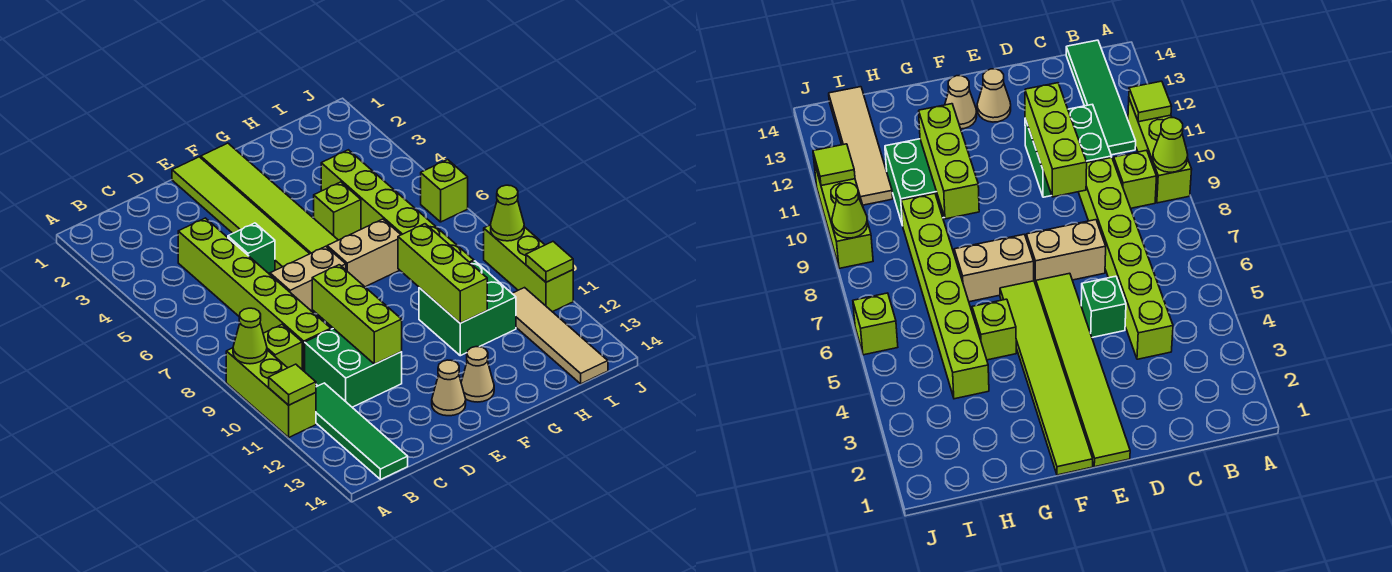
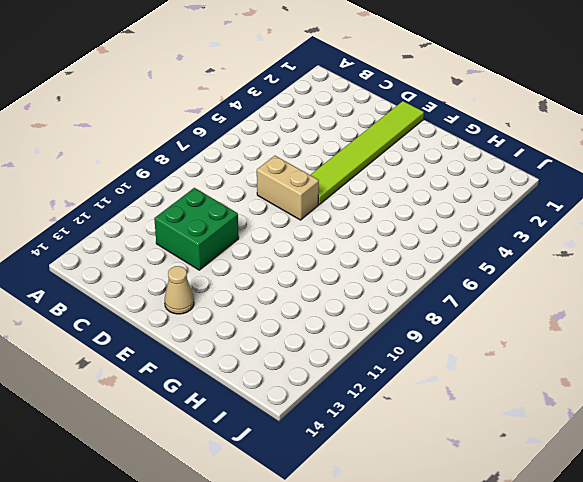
none -> lime brick A9:A11 level 1
none -> lime brick B9 level 1
none -> green tile B11:B14 level 1

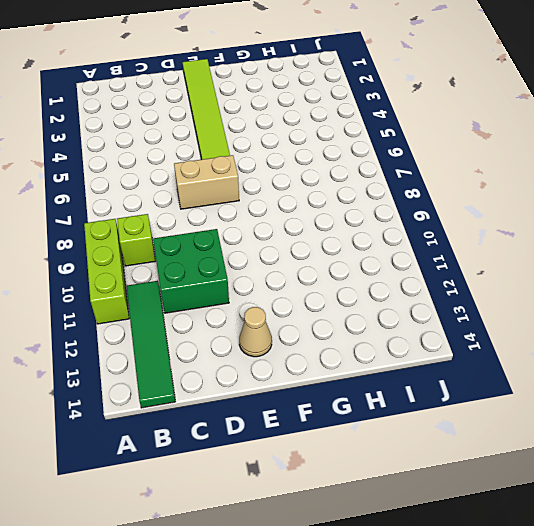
none -> lime brick C4:C9 level 1
none -> green brick D5 level 1
none -> lime tile F1:F6 level 1

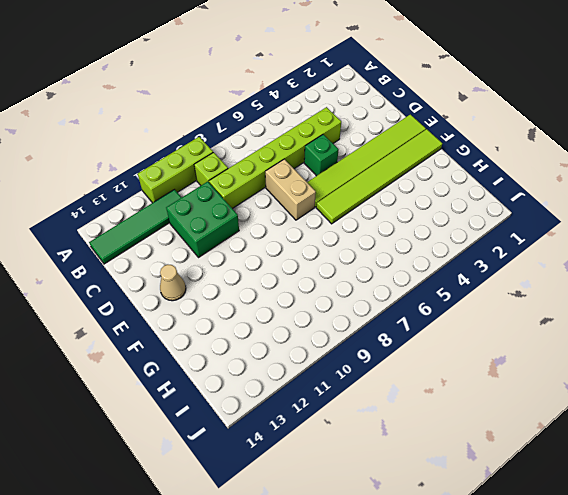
none -> tan brick F7:G7 level 1
none -> tan cone F13 level 1
none -> lime brick G5 level 1

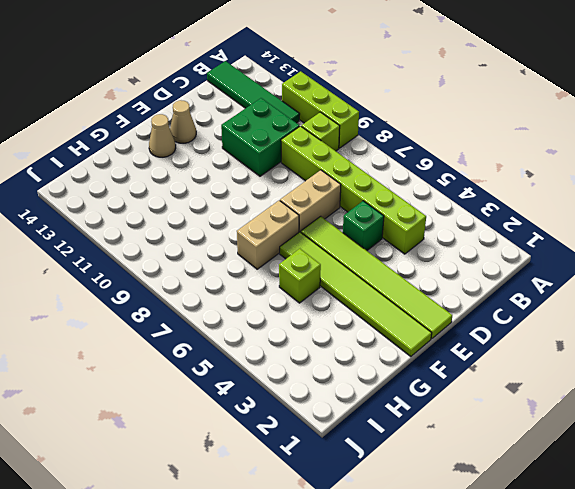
none -> green brick G10:H11 level 1
none -> lime brick H4:H9 level 1
none -> tan tile I11:I14 level 1

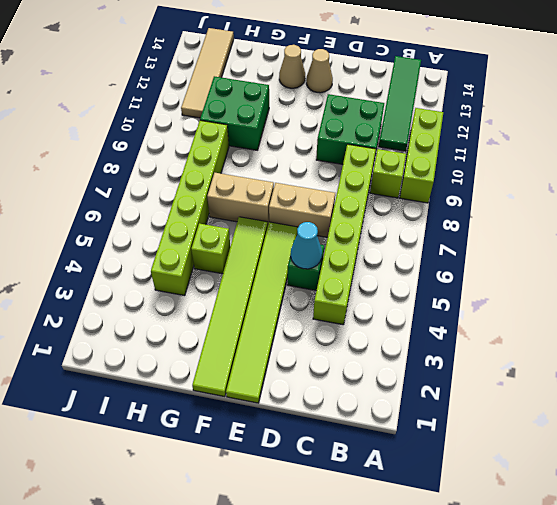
cyan cone D5 level 2 -> none
none -> lime brick J6 level 1
none -> lime brick J9:J11 level 1
none -> lime cone A9 level 2

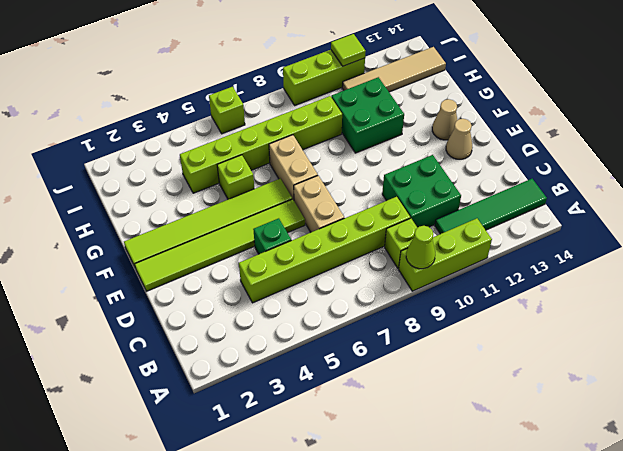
none -> lime tile A11 level 2
none -> lime brick D9:D11 level 2
none -> lime brick G9:G11 level 2

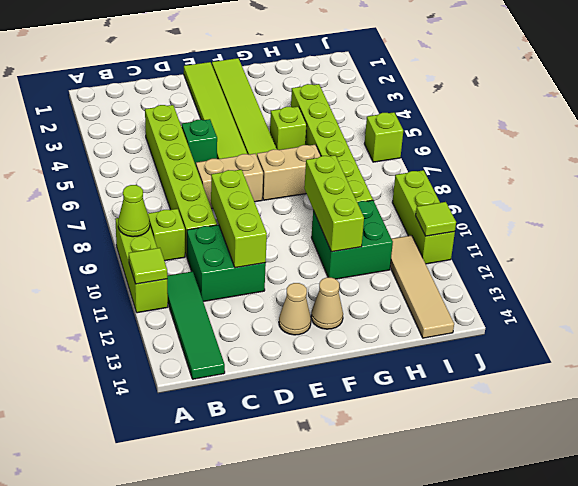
none -> lime cone J9 level 2

